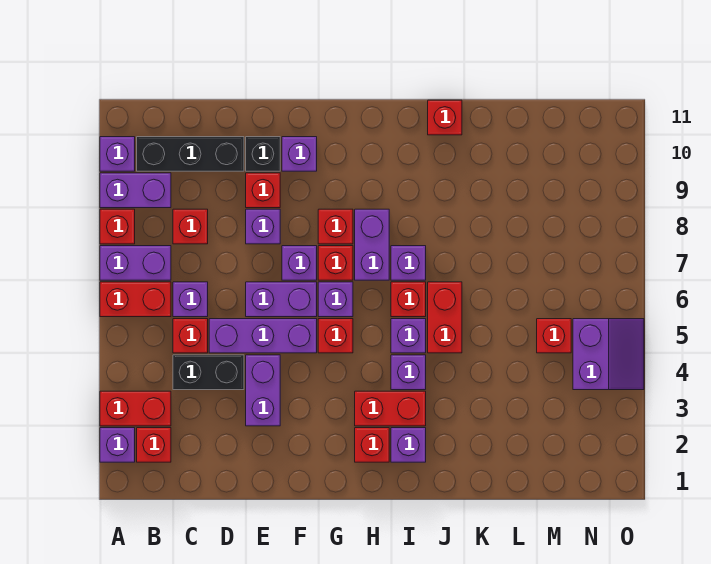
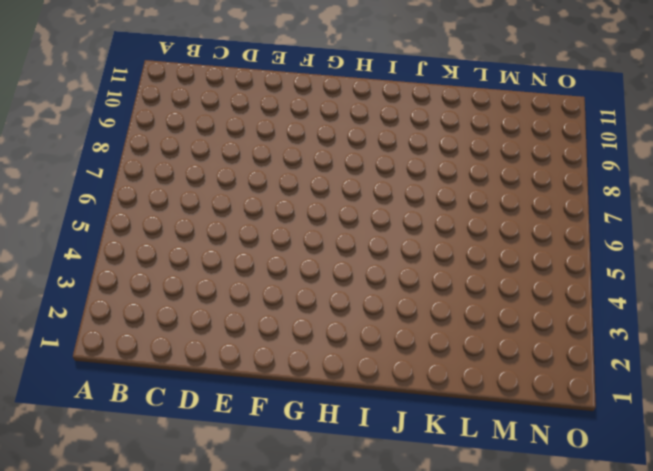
none -> purple brick A2 level 1
none -> red brick A3:B3 level 1
none -> red brick A6:B6 level 1
none -> purple brick A7:B7 level 1

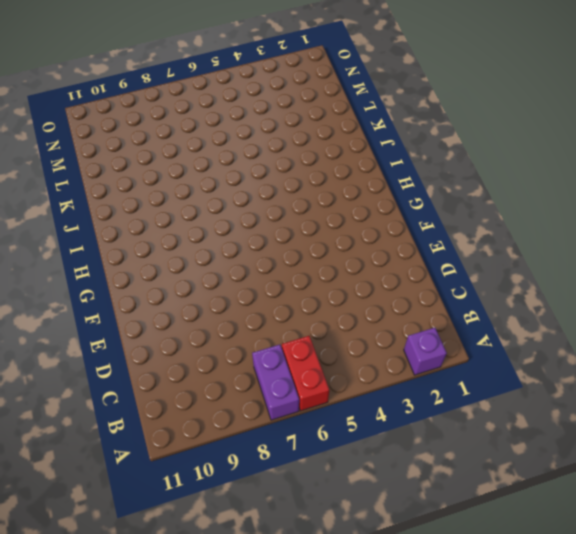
none -> red brick A3:B3 level 1
none -> red brick A8 level 1
none -> purple brick A9:B9 level 1
none -> purple brick A10 level 1

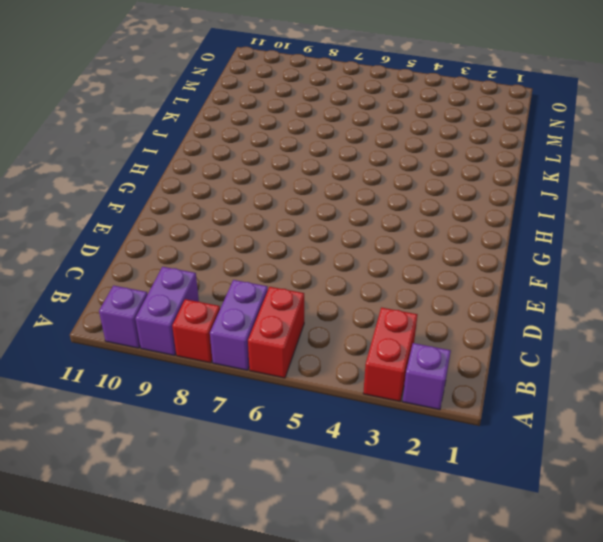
none -> red brick B2 level 1
none -> black brick B10:D10 level 1
none -> black brick C4:D4 level 1
none -> red brick C5 level 1

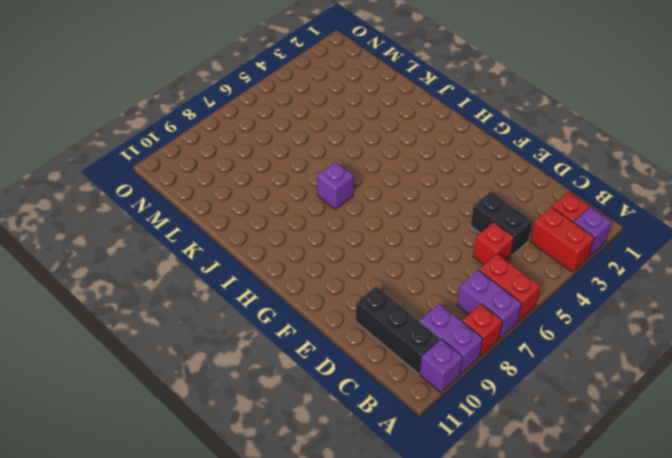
none -> purple brick C6 level 1
none -> red brick C8 level 1
none -> purple brick D5:F5 level 1
none -> purple brick E3:E4 level 1

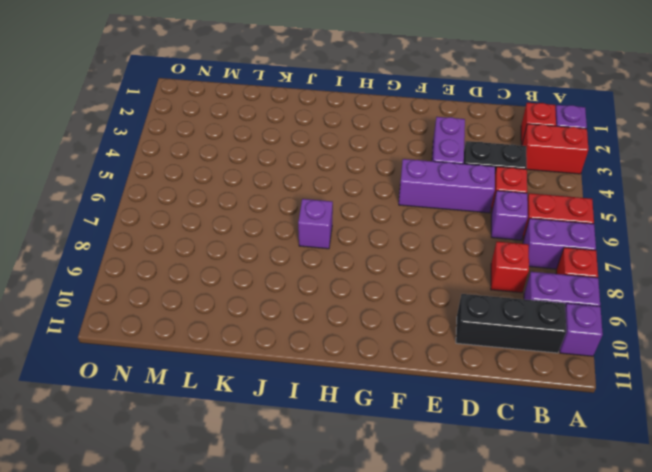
none -> purple brick E6:F6 level 1
none -> purple brick E8 level 1
none -> red brick E9 level 1
none -> black brick E10 level 1

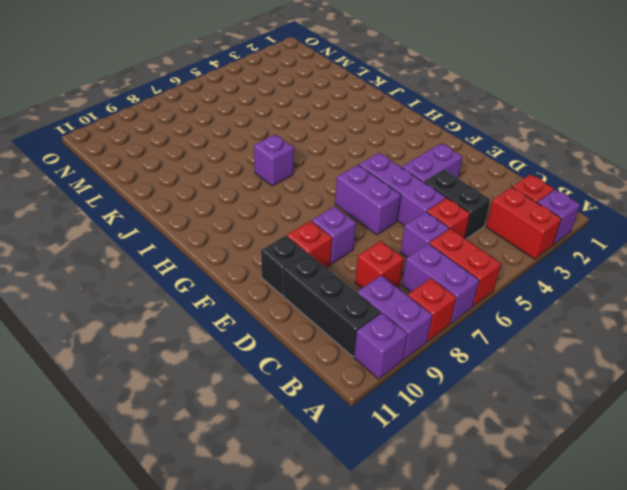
none -> purple brick F7 level 1
none -> purple brick F10 level 1
none -> red brick G5 level 1
none -> purple brick G6 level 1

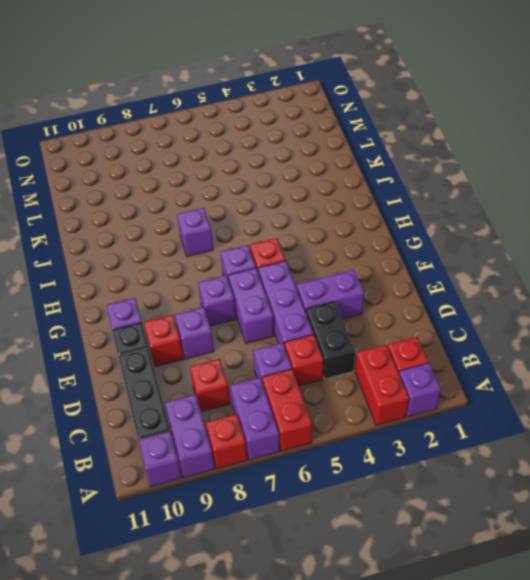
none -> red brick G7 level 1
none -> red brick G8 level 1
none -> red brick H2 level 1
none -> red brick H3:I3 level 1

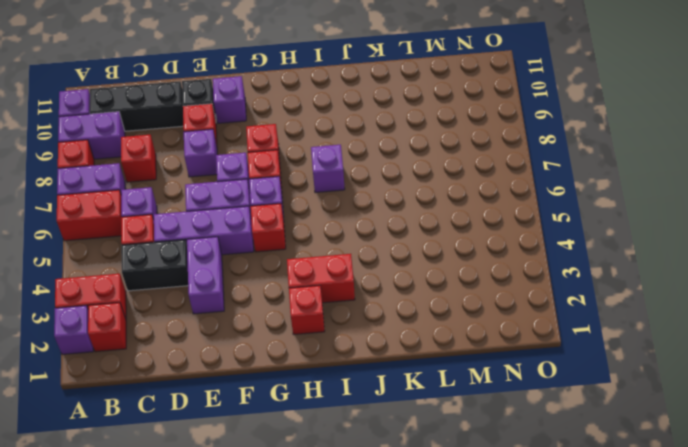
none -> purple brick H7:H8 level 1
none -> purple brick I2 level 1
none -> purple brick I4 level 1
none -> purple brick I5 level 1

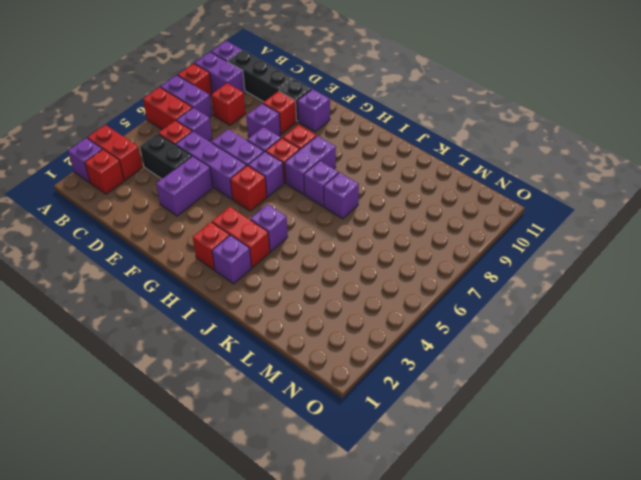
purple brick J7 level 1 -> purple brick I5 level 1
none -> red brick I6 level 1
none -> red brick J5:J6 level 1
none -> red brick J11 level 1
none -> red brick M5 level 1

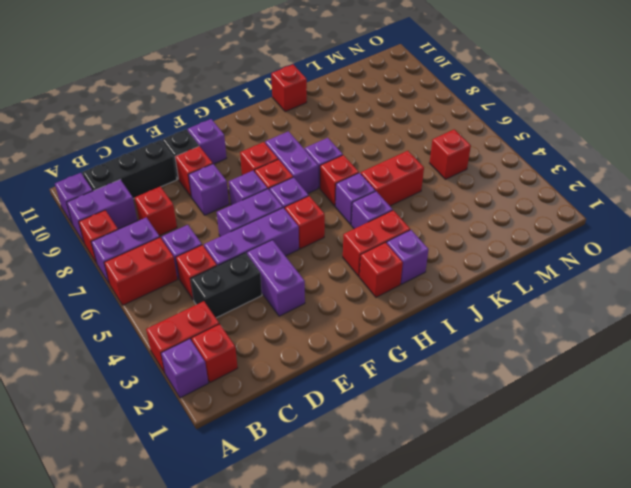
red brick J5:K5 level 1 -> red brick J5:J6 level 1
none -> purple slope N4:O5 level 1 top N

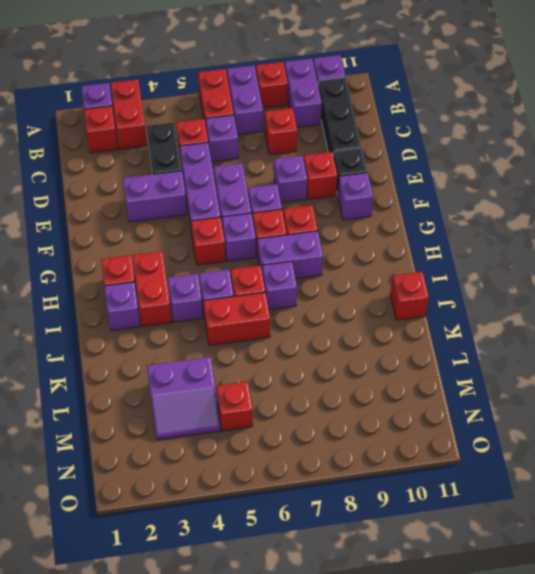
purple slope L3:M4 level 1 top L -> purple slope N4:O5 level 1 top N

